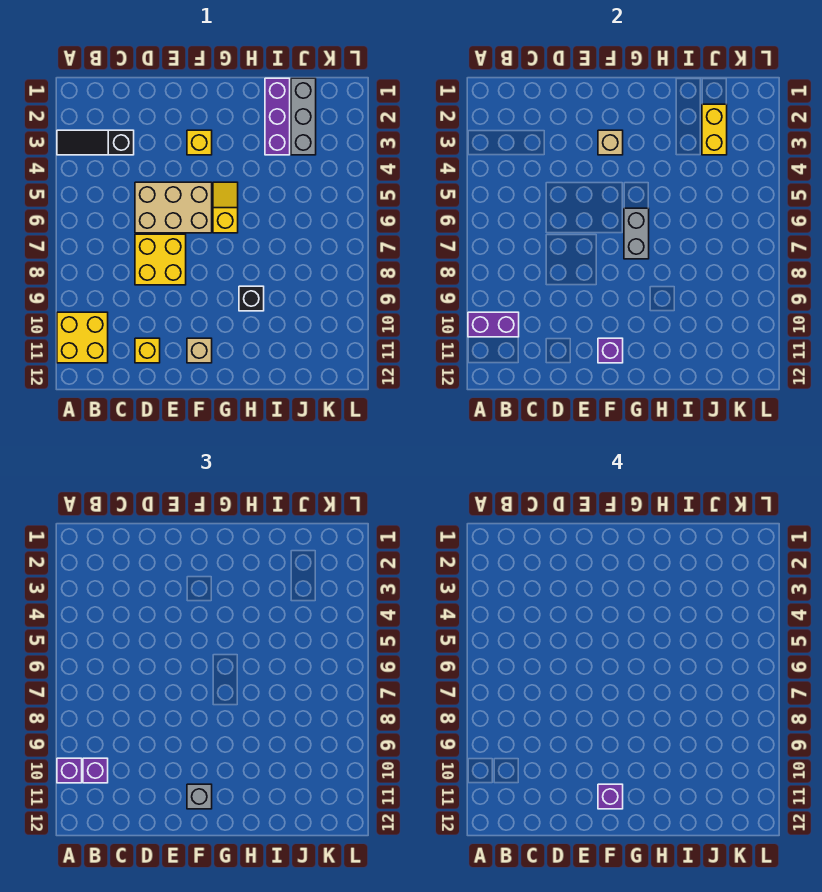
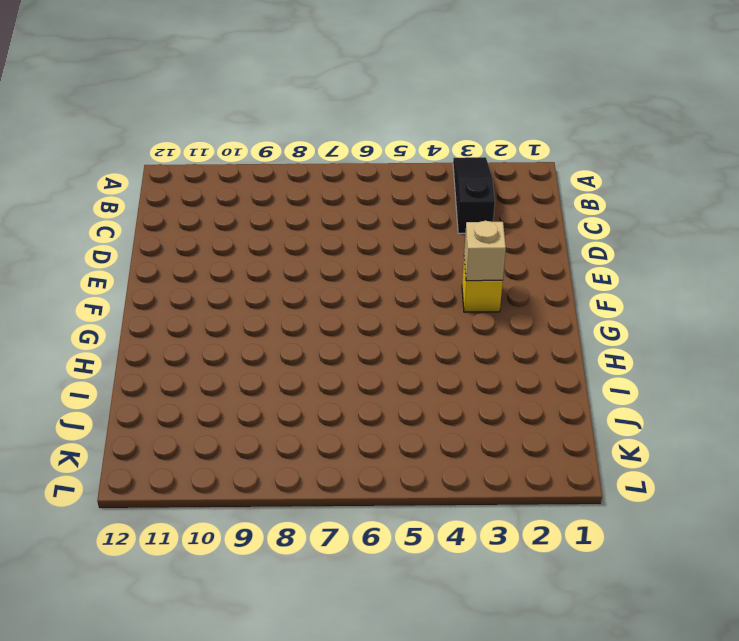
none -> yellow brick A10:B11 level 1
none -> tan brick D5:F6 level 1
none -> yellow brick D7:E8 level 1

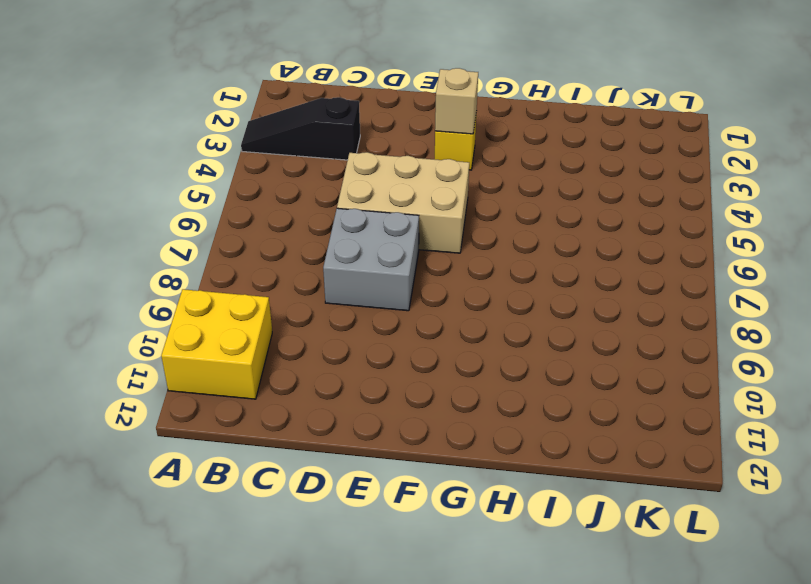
grey brick D7:E8 level 1 -> yellow brick D7:E8 level 1
none -> yellow brick D11 level 1
none -> tan brick F11 level 1
none -> yellow slope G5:G6 level 1 top 6

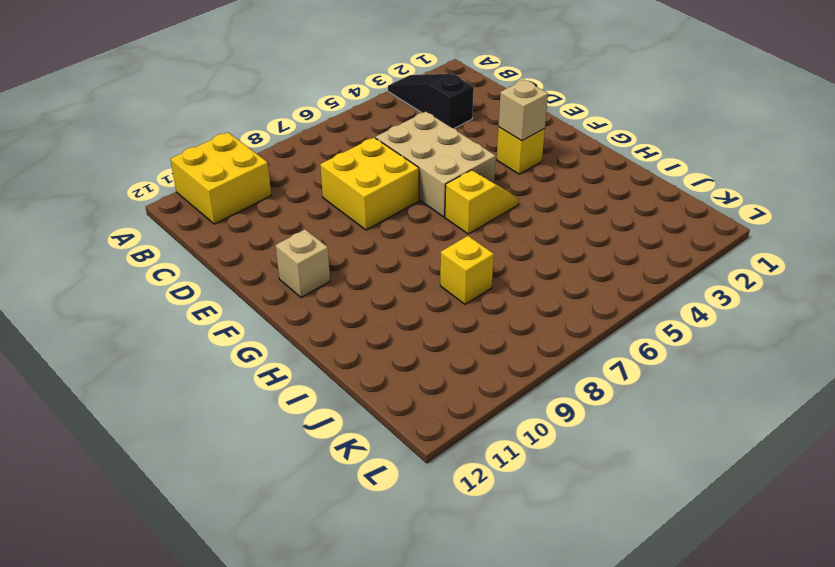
yellow brick I8 level 1 -> yellow brick D11 level 1
none -> black brick H9 level 1
none -> purple brick I1:I3 level 1
none -> grey brick J1:J3 level 1

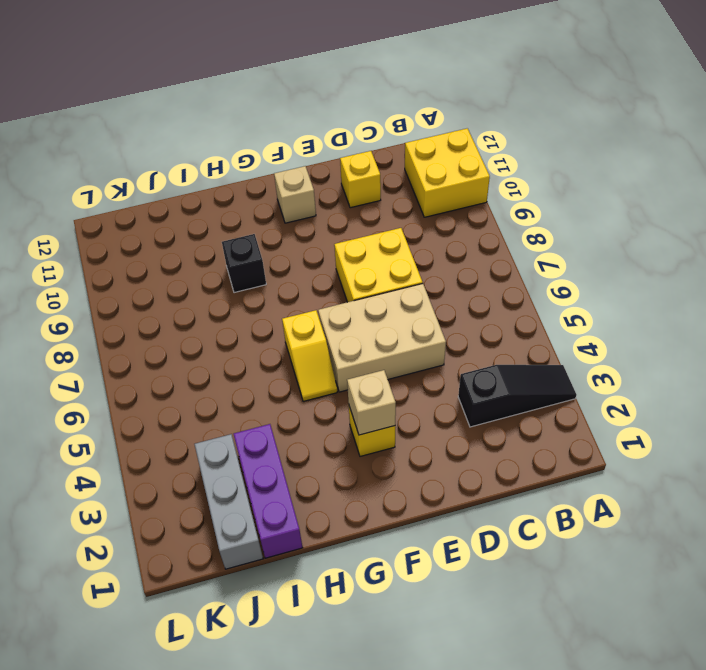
none -> purple brick A10:B10 level 2
none -> purple brick F11 level 2
none -> grey brick G6:G7 level 2

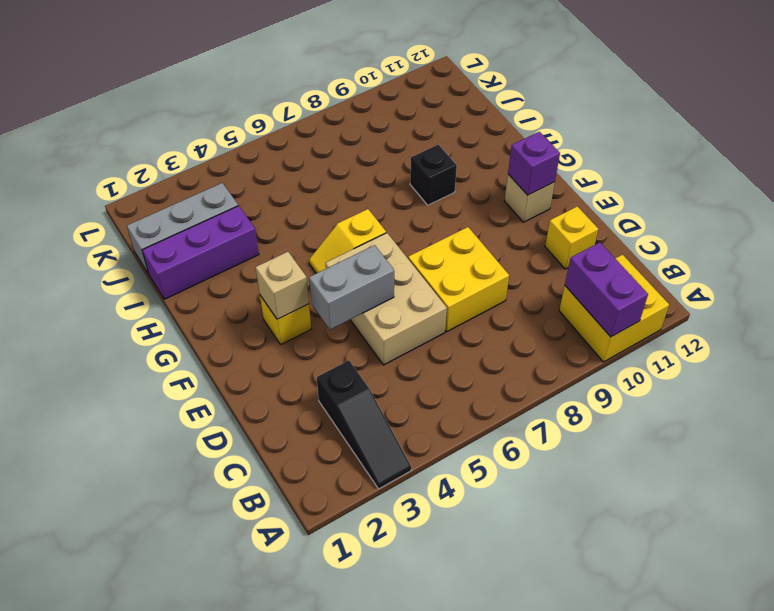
grey brick E4:E5 level 2 -> grey brick G6:G7 level 2
none -> yellow brick J2:J3 level 2
none -> purple brick A10 level 3
none -> purple brick B10 level 3

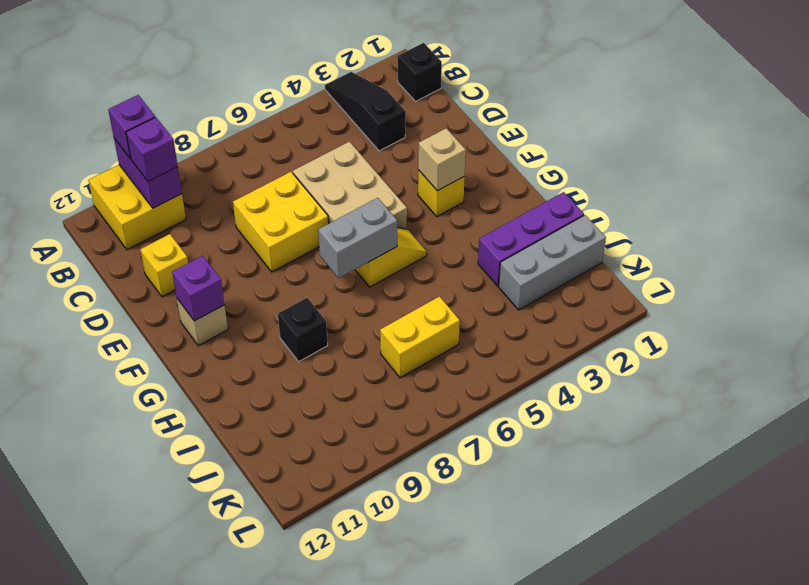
black brick B1 level 1 -> none
yellow brick J6:J7 level 1 -> yellow brick J2:J3 level 2
none -> grey brick F11 level 3
none -> purple brick F11 level 4

